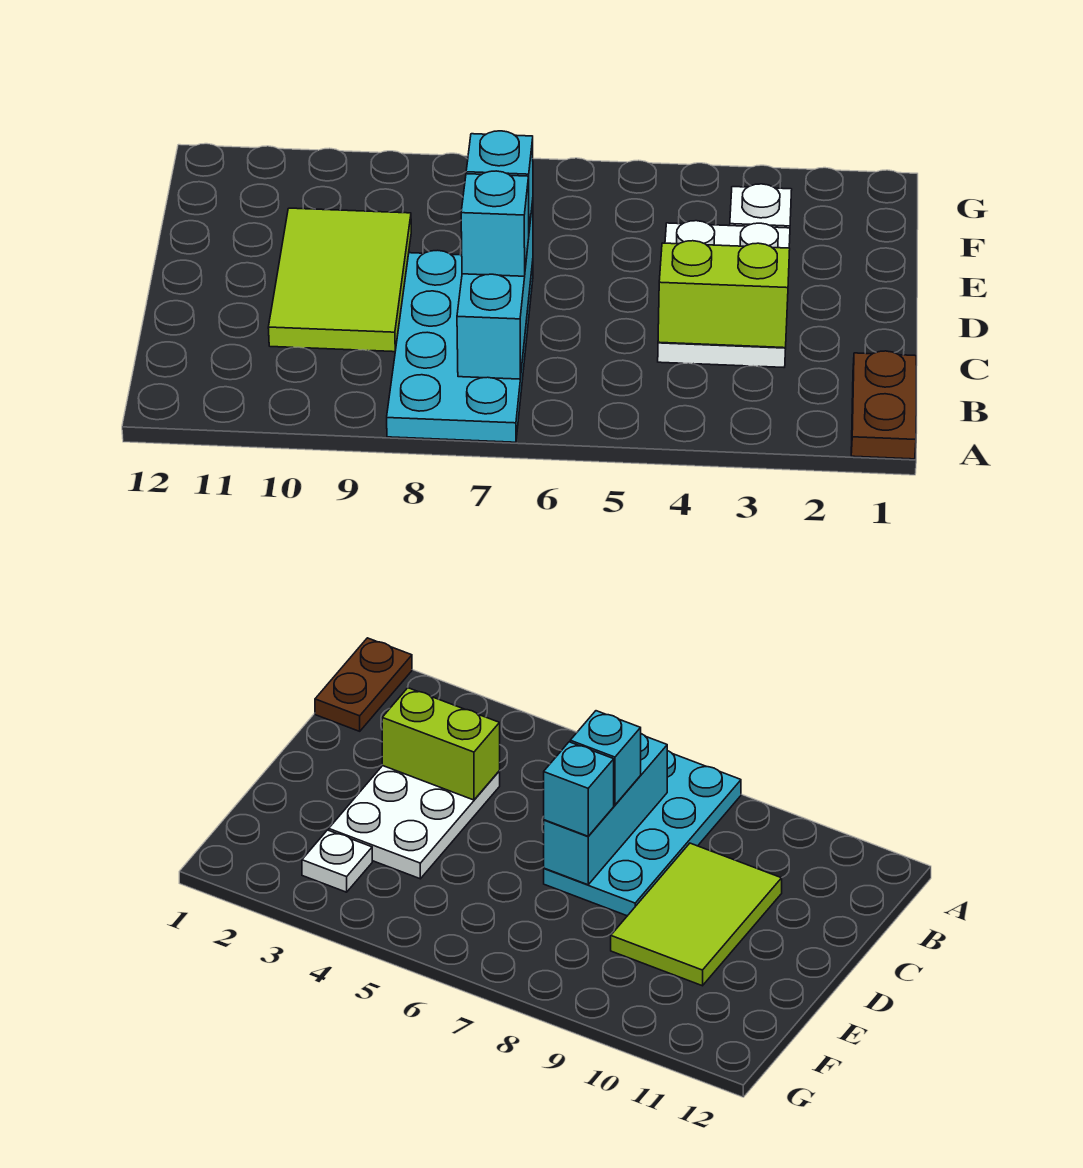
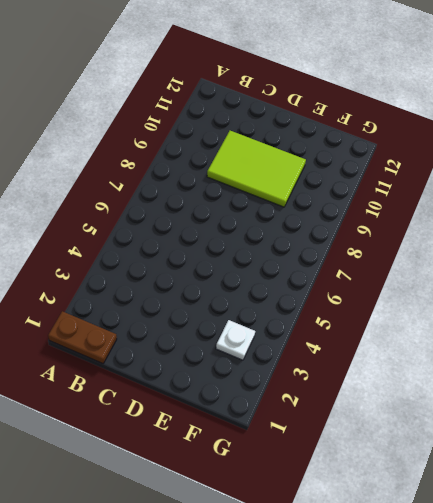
none -> cyan plate A7:D8 level 1
none -> white plate C3:E4 level 1

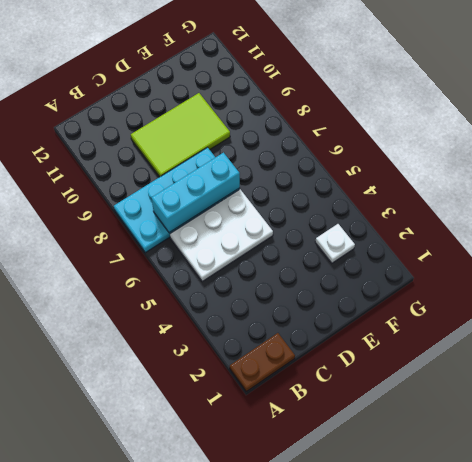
white plate B5:D6 level 1 -> white plate C3:E4 level 1
none -> lime brick C3:C4 level 2
none -> cyan brick C7 level 3

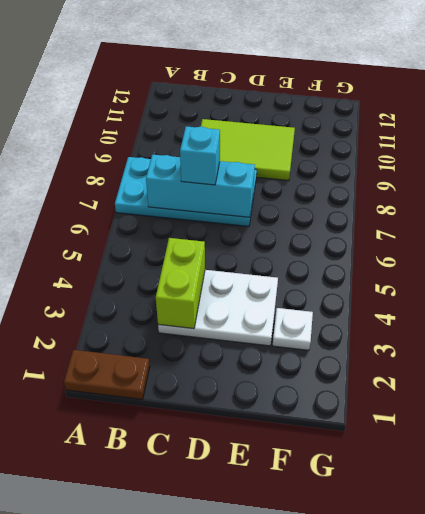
none -> cyan brick D7 level 3

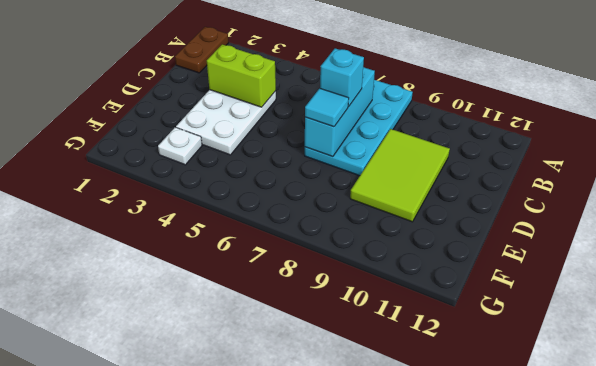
cyan tile D7 level 3 -> cyan brick D7 level 3

